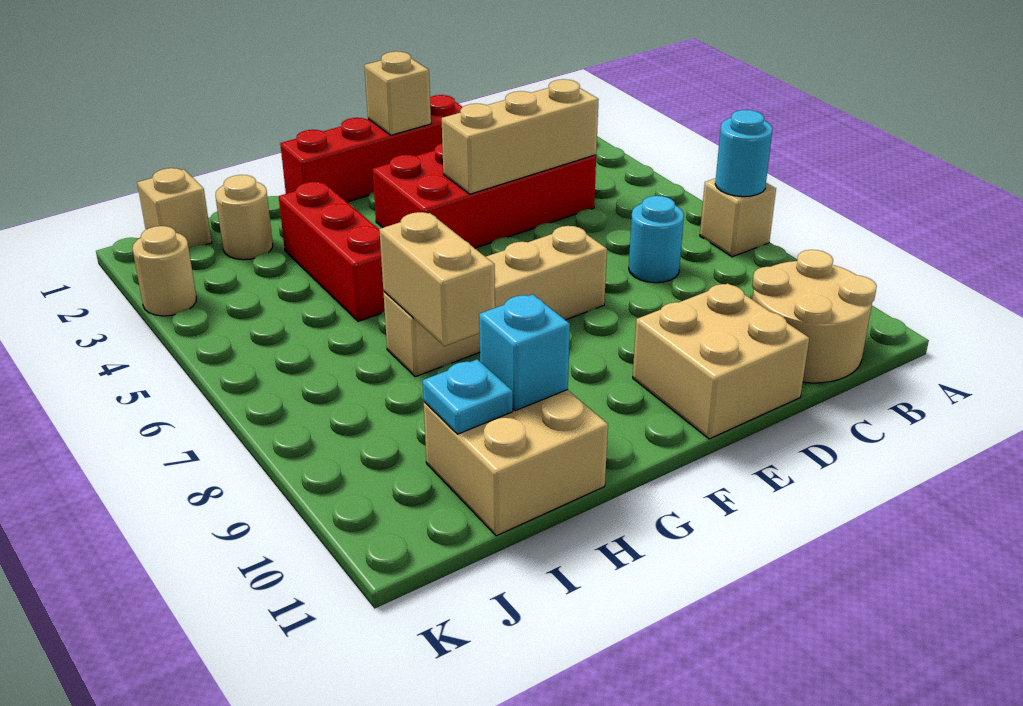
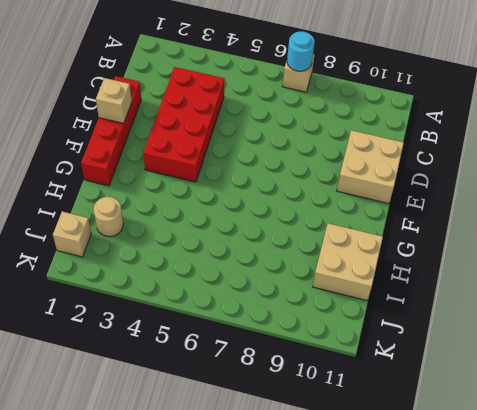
none -> tan round brick B10:C11 level 1
none -> cyan round brick C7 level 1
none -> tan brick E7:H7 level 1

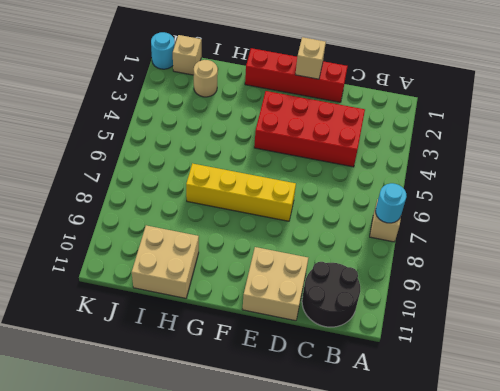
black round brick B10:C11 level 1 -> tan round brick B10:C11 level 1
yellow brick E7:H7 level 1 -> tan brick E7:H7 level 1
cyan round brick K1 level 1 -> cyan round brick C7 level 1
none -> red brick H3:H5 level 1
none -> tan round brick K3 level 1
none -> tan brick C4:E4 level 2

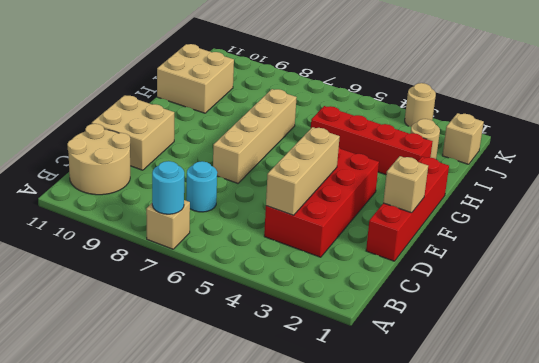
red brick H2:H5 level 1 -> red brick H3:H5 level 1
none -> tan brick H7:H8 level 2
none -> cyan brick H10 level 2
none -> cyan plate I10 level 2

